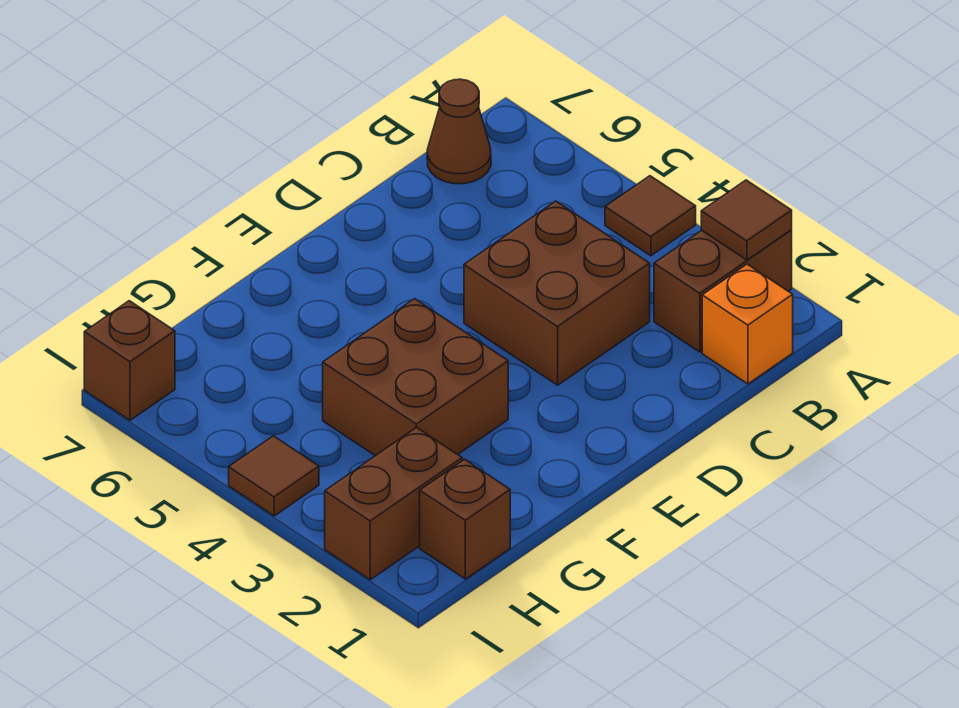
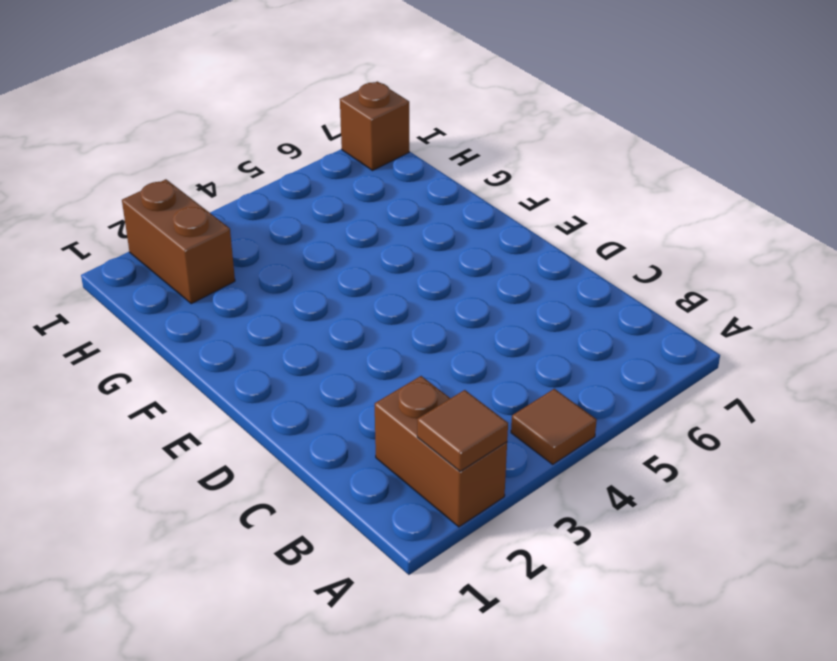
none -> orange brick B1 level 1
none -> brown cone B7 level 1

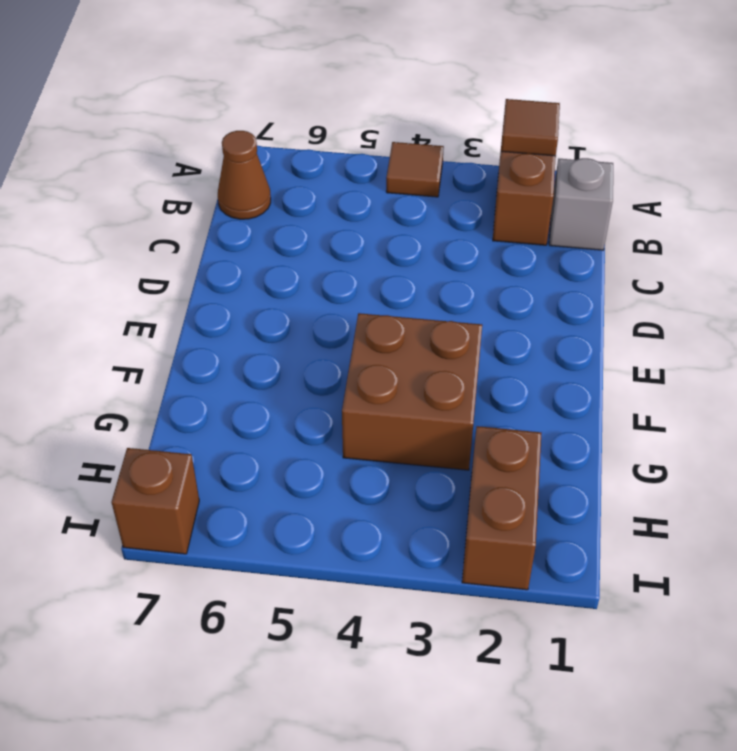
grey brick B1 level 1 -> orange brick B1 level 1
none -> brown brick C3:D4 level 1
none -> brown brick H1 level 1

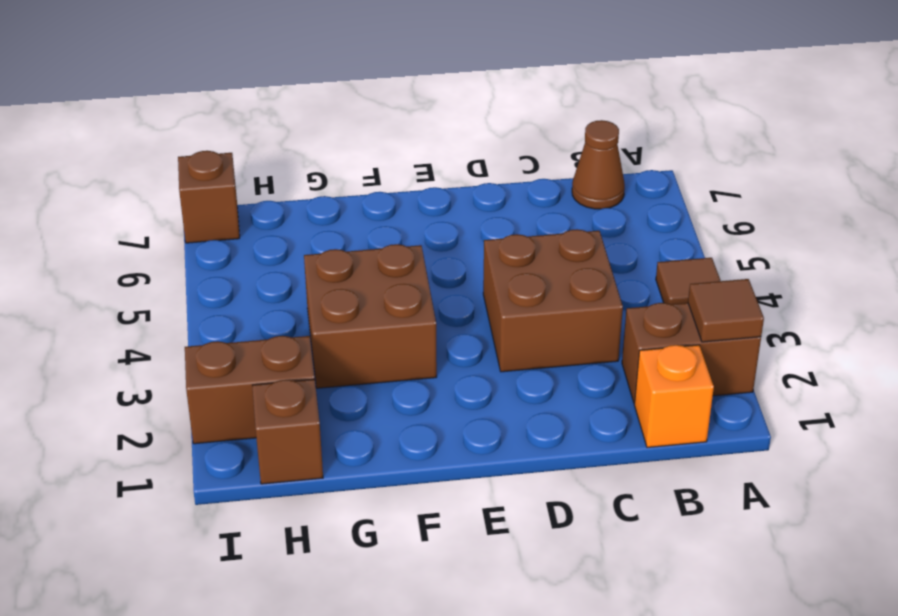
none -> brown tile I4 level 1

